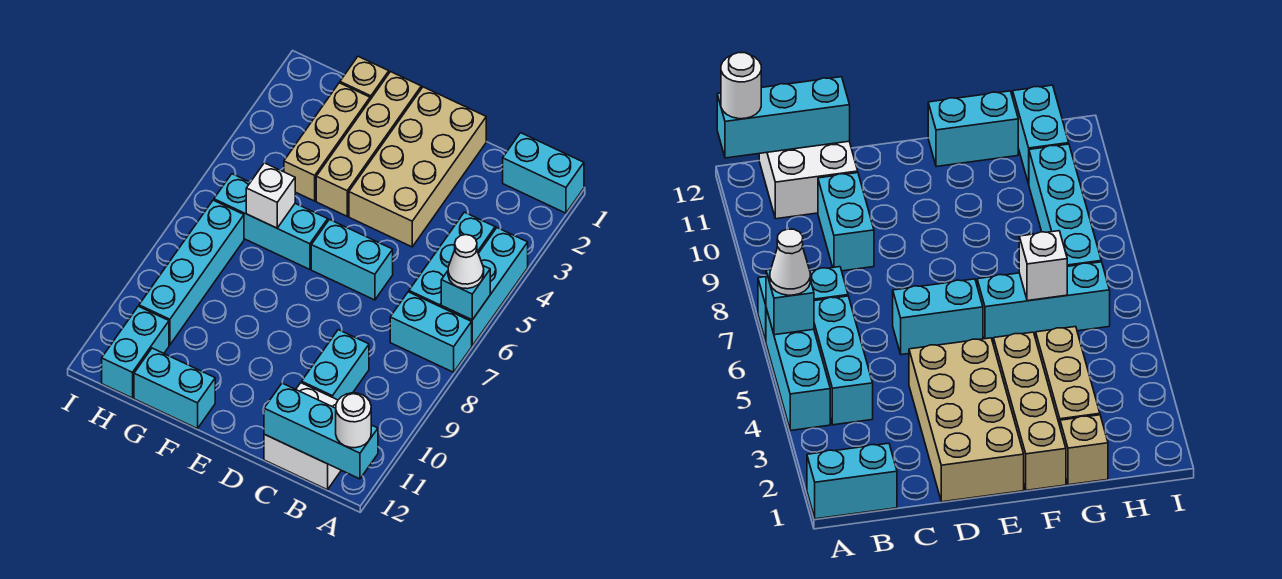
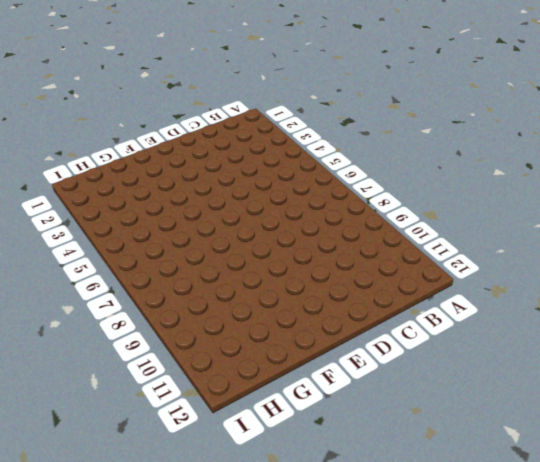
none -> cyan brick A1:B1 level 1
none -> cyan brick A4:A6 level 1
none -> cyan brick A7:B7 level 1

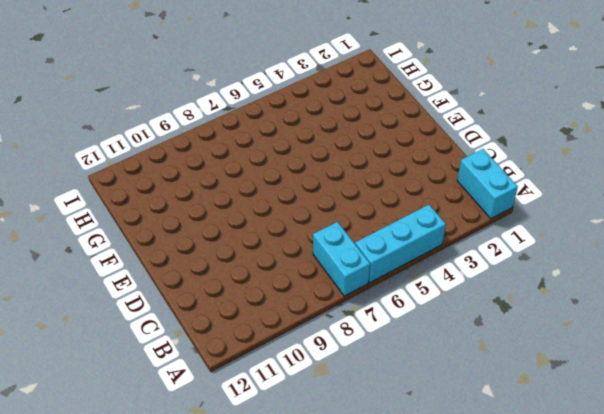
none -> cyan brick B4:B6 level 1
none -> white brick B11:C12 level 1
none -> cyan brick C9:C10 level 1

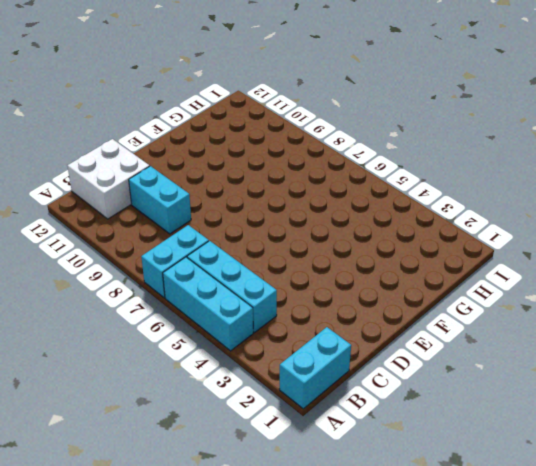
none -> tan brick D1:E4 level 1
none -> cyan brick D6:E6 level 1
none -> tan brick F1:F4 level 1

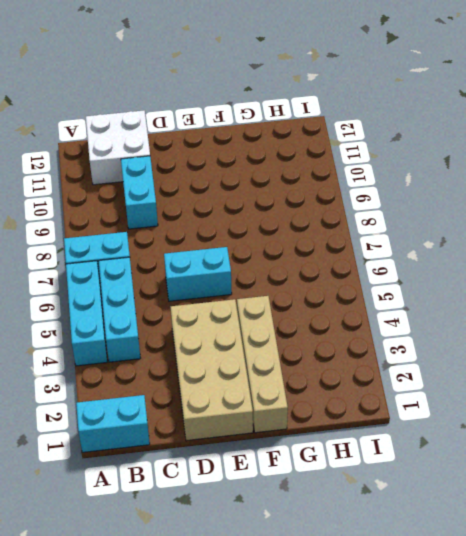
none -> cyan brick F6:H6 level 1
none -> cyan brick F12:G12 level 1
none -> tan brick G1 level 1

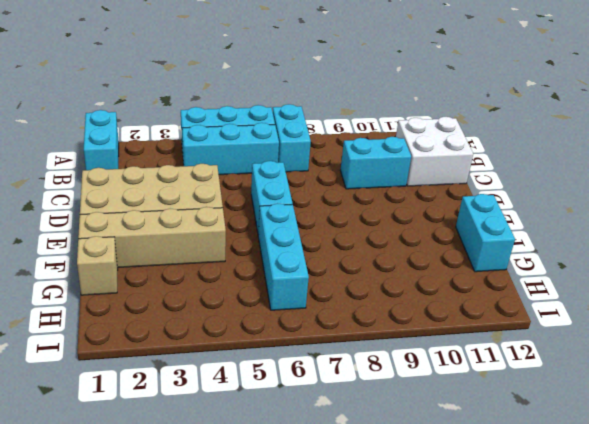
none -> tan brick G2:G4 level 1
none -> cyan brick H7:H10 level 1
none -> cyan brick H11:H12 level 1

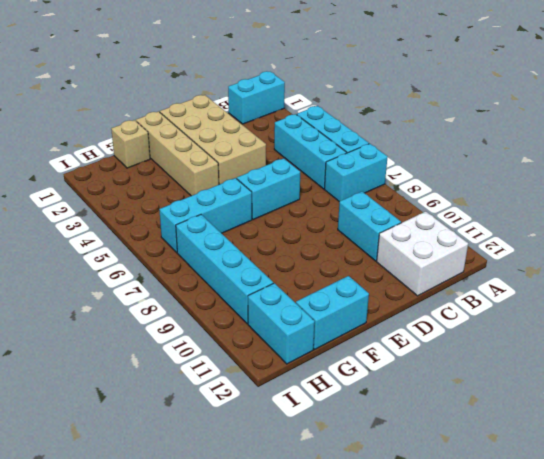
none -> tan brick G2:G4 level 1
none -> cyan brick A6 level 2
none -> cyan brick A12:C12 level 2

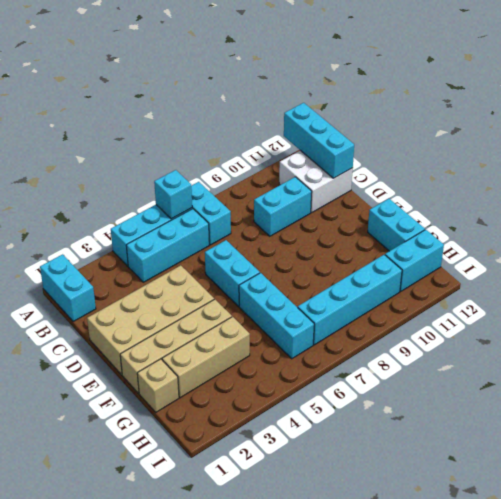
none -> white brick G6 level 2
none -> white cone A6 level 3
none -> white round brick A12 level 3

